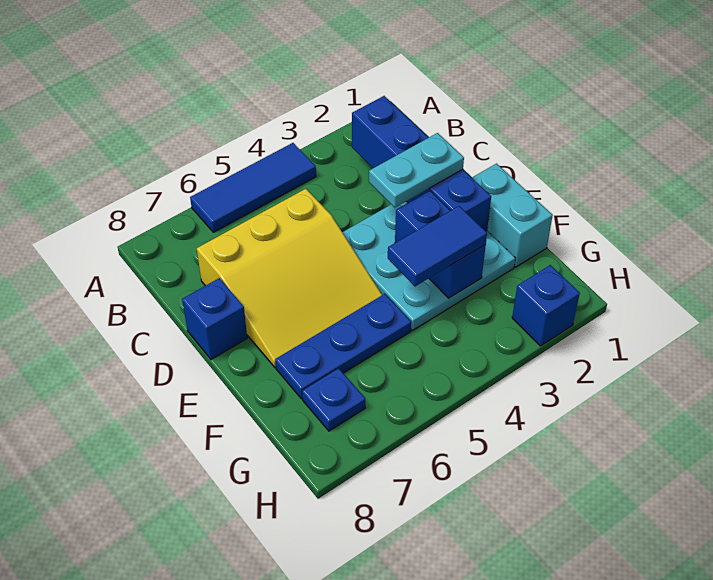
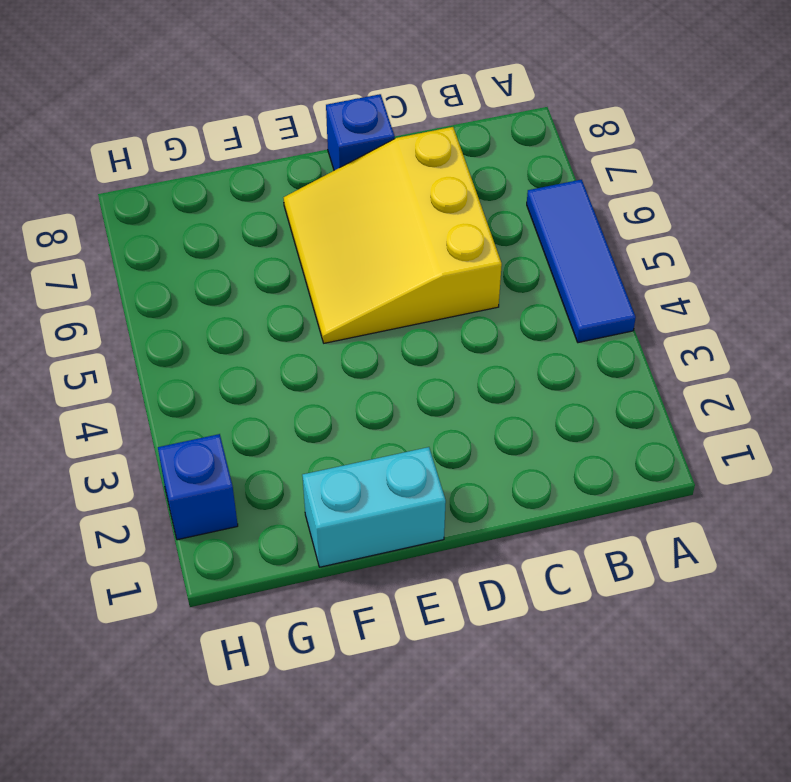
none -> cyan plate D2:F4 level 1
none -> blue plate F5:F7 level 1
none -> blue plate G7 level 1

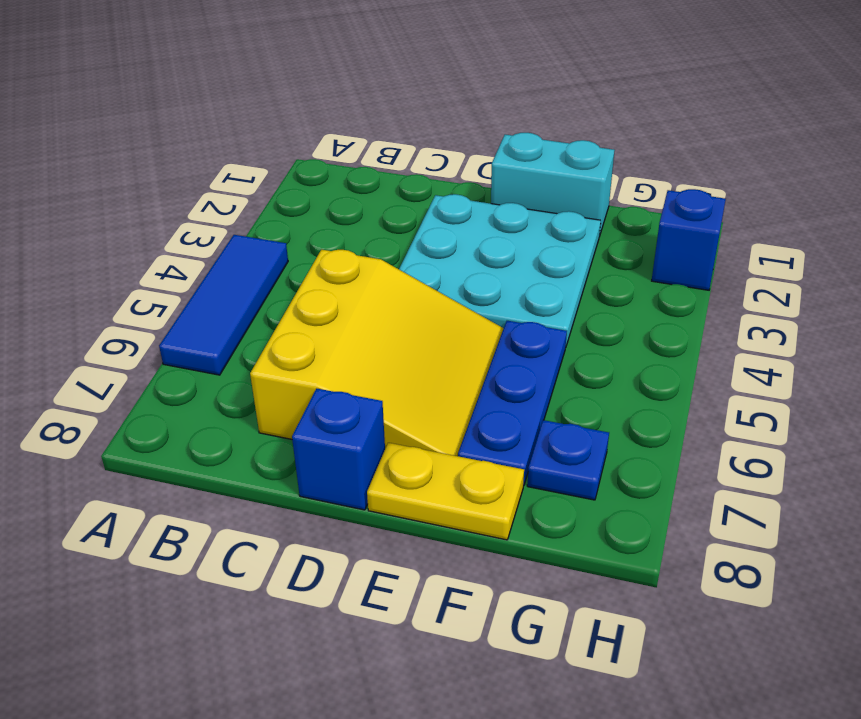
yellow plate E8:F8 level 1 -> none
none -> blue brick B2:E2 level 2
none -> blue brick E3:F3 level 2
none -> cyan plate D2:D3 level 3

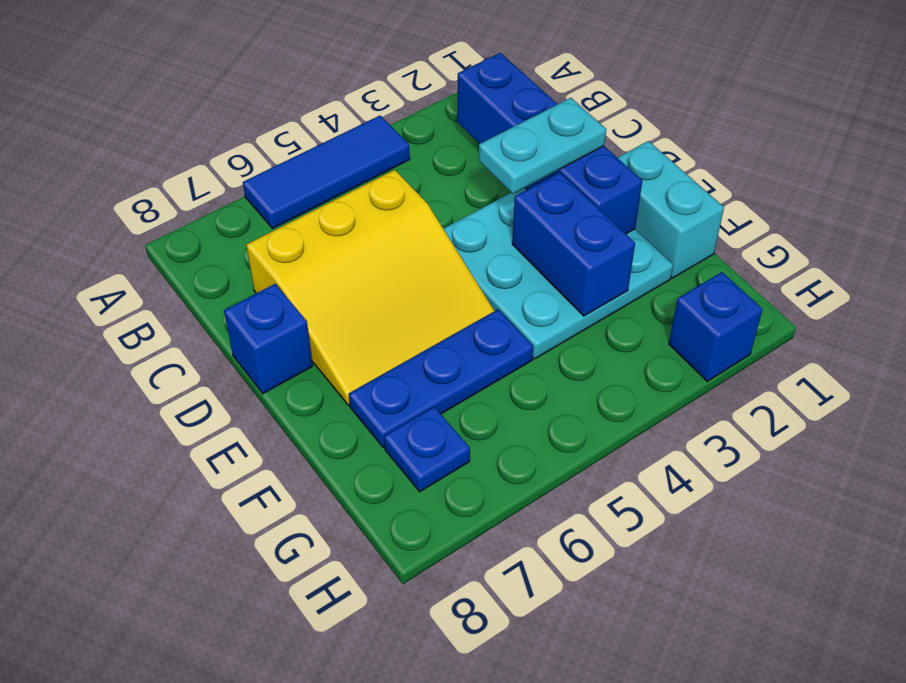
none -> blue tile F3:F4 level 3

